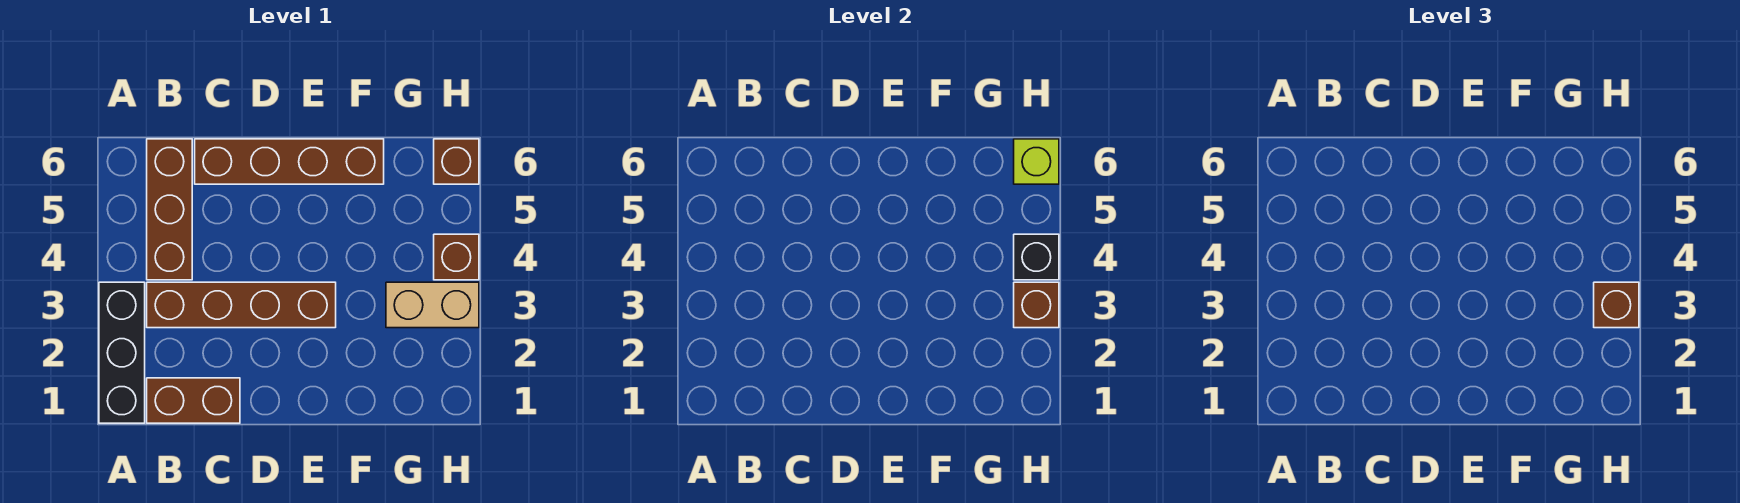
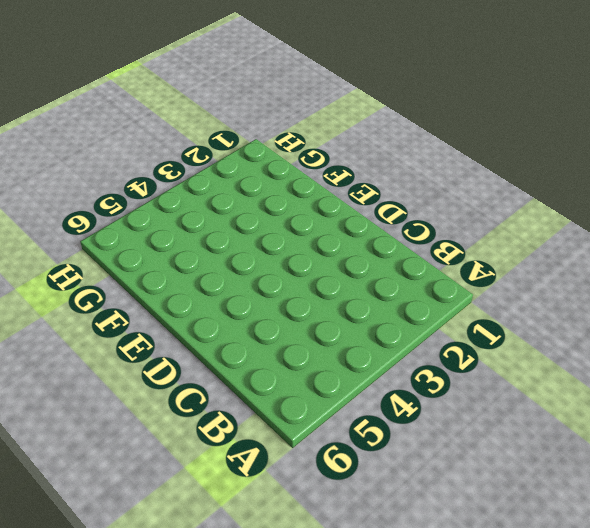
none -> black brick A1:A3 level 1
none -> brown brick B1:C1 level 1
none -> brown brick B3:E3 level 1

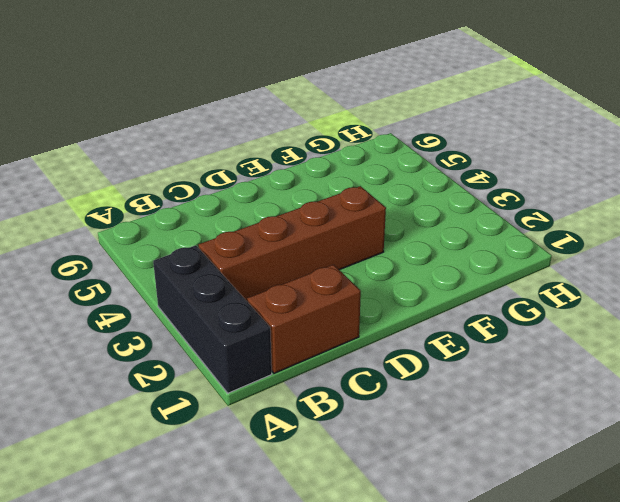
none -> brown brick B4:B6 level 1
none -> brown brick C6:F6 level 1
none -> tan brick G3:H3 level 1

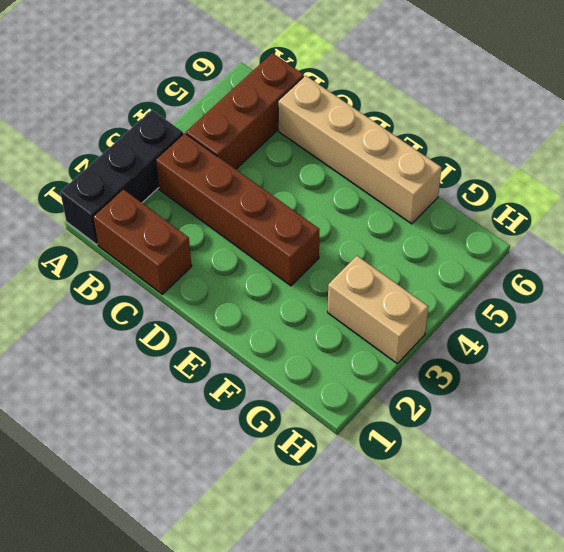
tan brick C6:F6 level 1 -> brown brick C6:F6 level 1
none -> brown brick H4 level 1
none -> brown brick H6 level 1
none -> brown brick H3 level 2

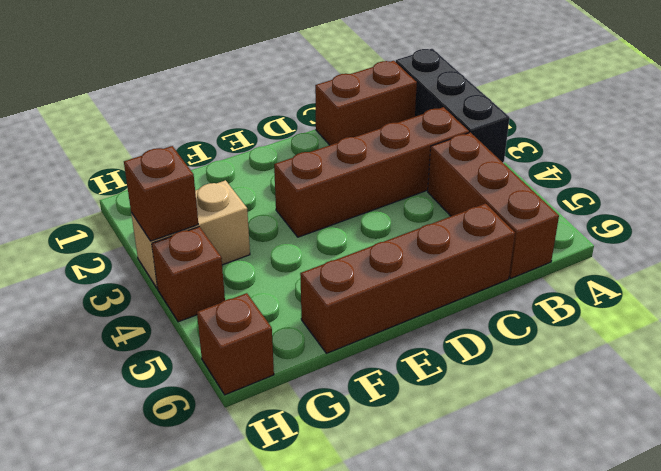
none -> black brick H4 level 2
none -> lime brick H6 level 2
none -> brown brick H3 level 3

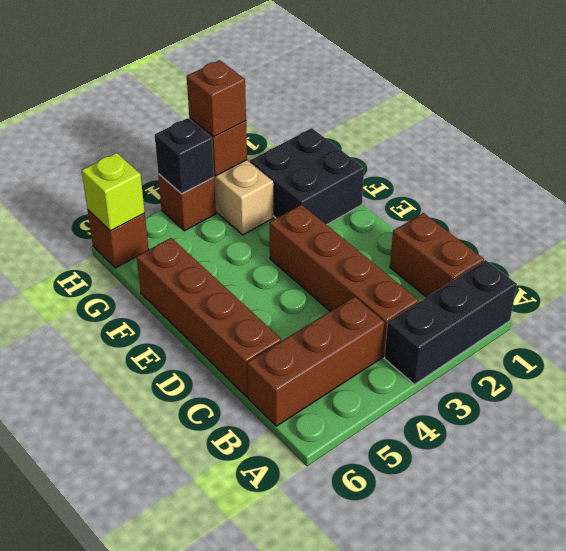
black brick F1:G2 level 1 -> none

